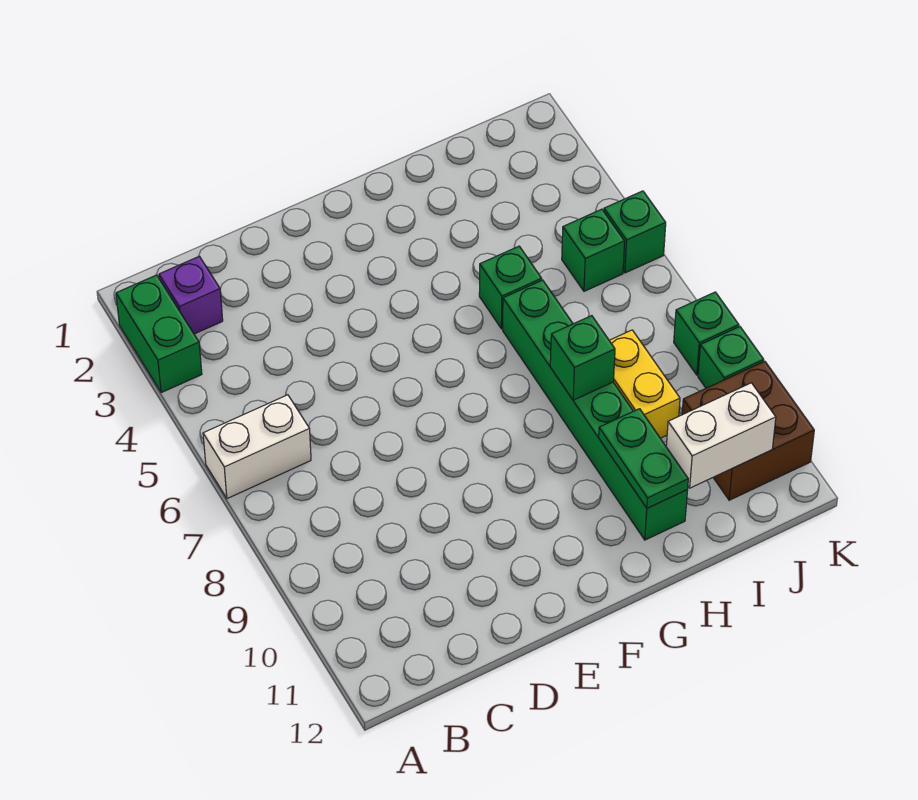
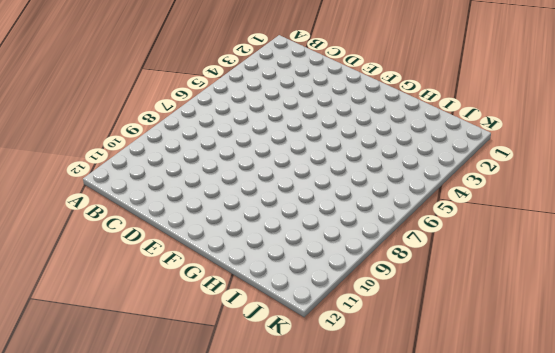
none -> green brick A2:A3 level 1
none -> white brick A6:B6 level 1
none -> purple brick B2 level 1

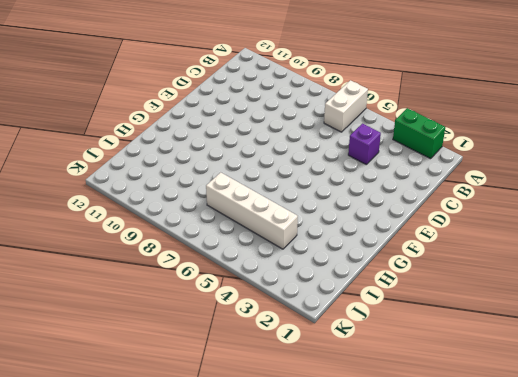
purple brick C4 level 1 -> purple brick B2 level 1
white brick I4:I7 level 1 -> none
none -> green brick H5 level 1
none -> green brick H6:H11 level 1
none -> yellow brick I8:I9 level 1

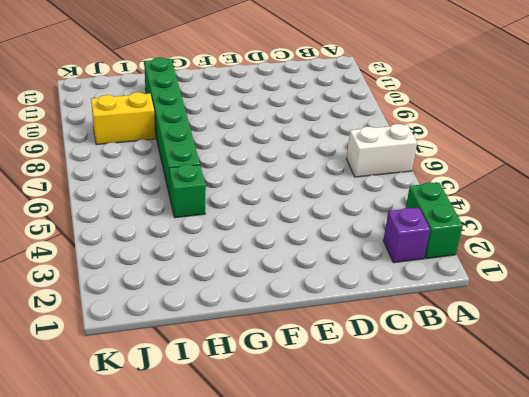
yellow brick I9:J9 level 1 -> yellow brick I8:I9 level 1
none -> green brick J5 level 1
none -> brown brick J10:K11 level 1
none -> green brick K5 level 1

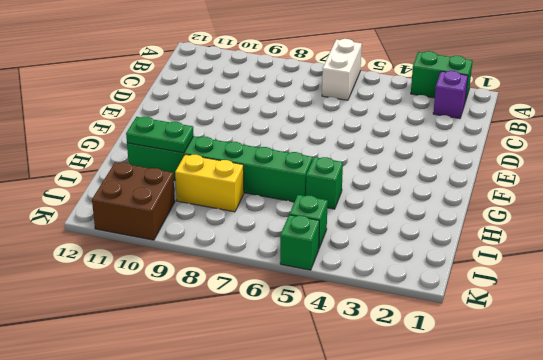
none -> green brick K8 level 1
none -> green brick K9 level 1
none -> green brick H8 level 2

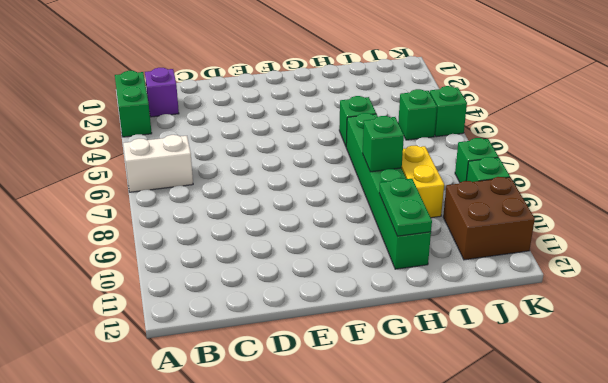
none -> white brick I11:J11 level 2

